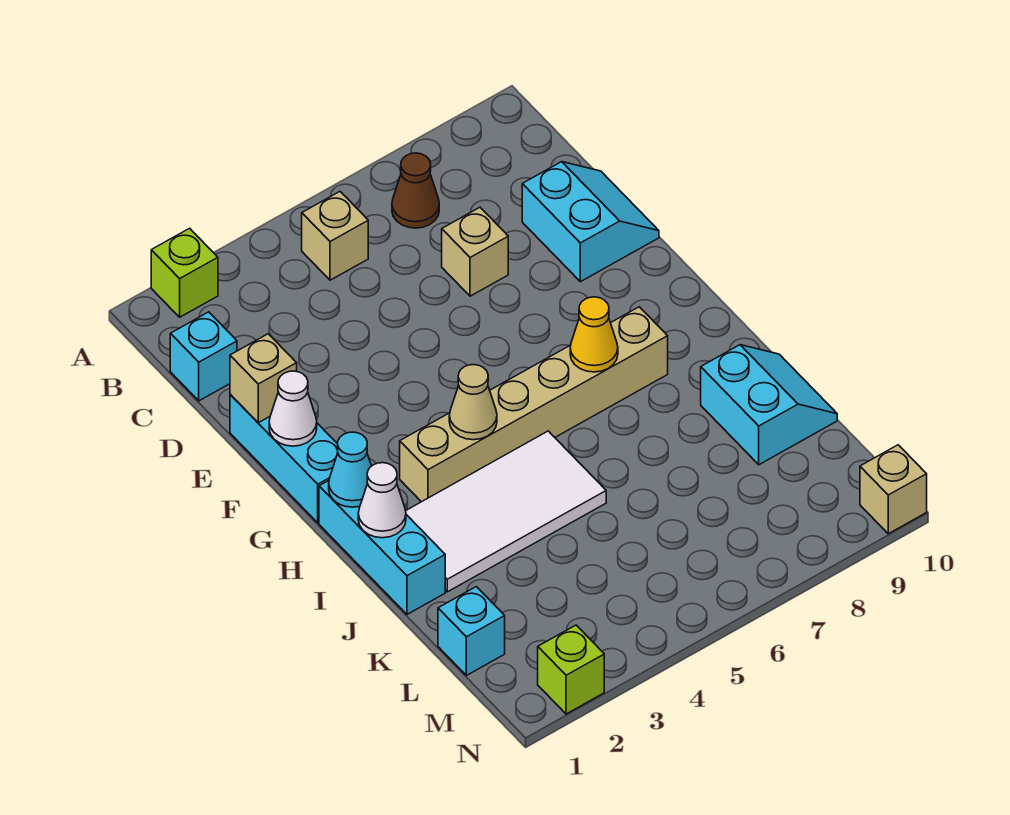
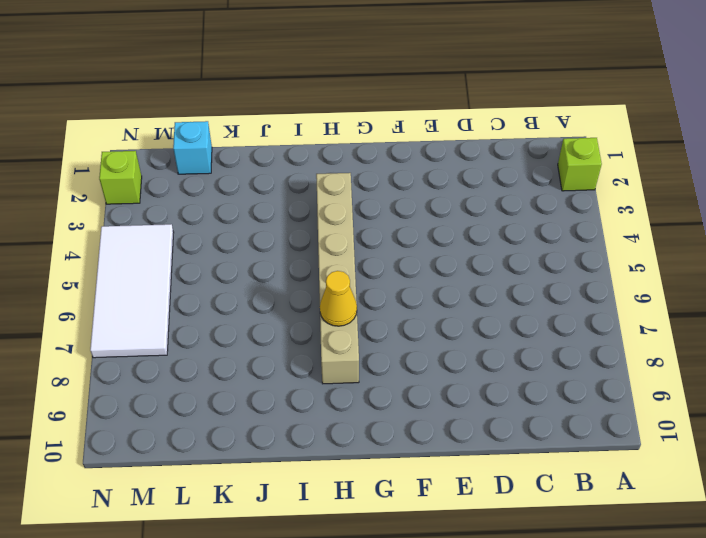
white tile M4:N7 level 1 -> white tile I2:J5 level 1
none -> tan brick B5 level 1
none -> brown cone B7 level 1
none -> cyan brick C1 level 1

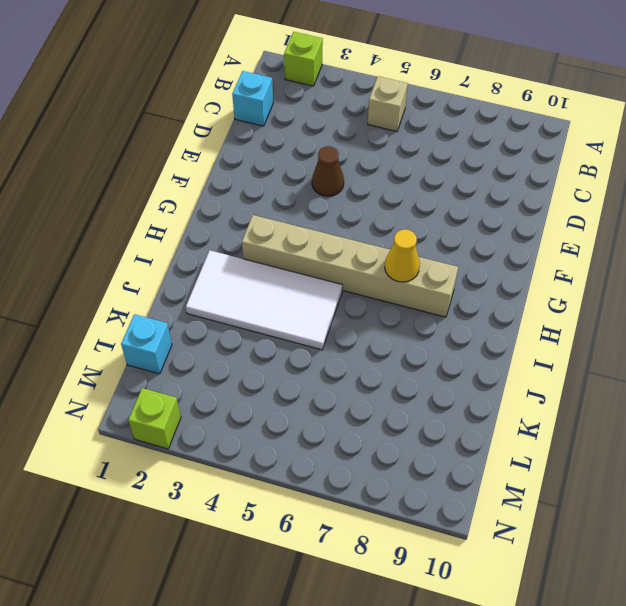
brown cone E4 level 1 -> brown cone B7 level 1
none -> tan brick D7 level 1
none -> cyan slope D9:E10 level 1 top 9
none -> cyan brick E1:G1 level 1

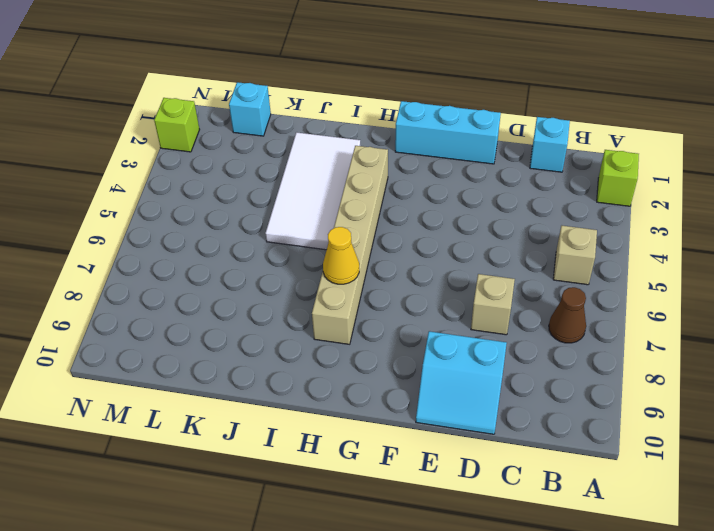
none -> cyan brick H1:J1 level 1
none -> cyan slope J9:K10 level 1 top 9
none -> tan brick N10 level 1

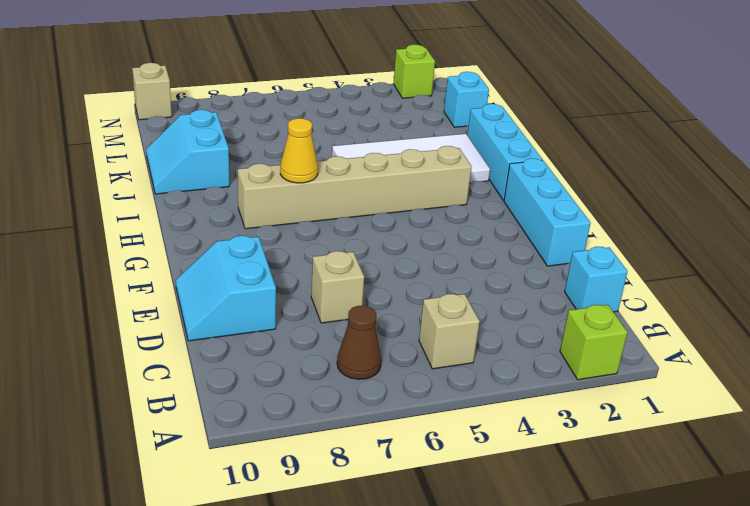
none -> tan brick E1 level 2
none -> white cone F1 level 2
none -> cyan cone H1 level 2

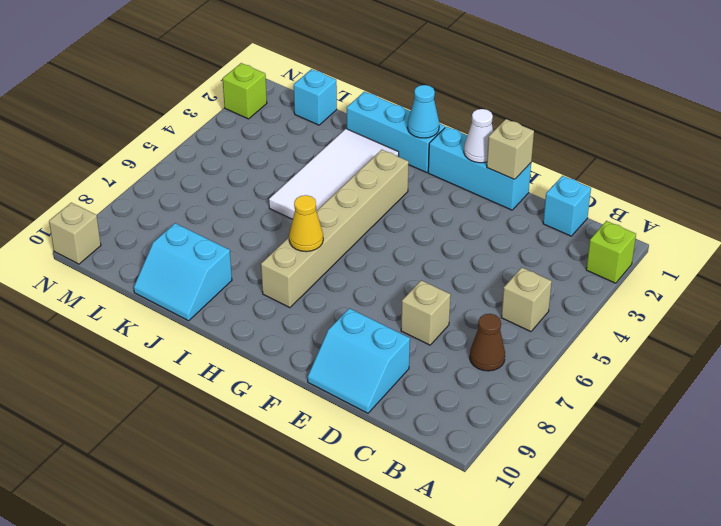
none -> tan cone H4 level 2
none -> white cone I1 level 2

